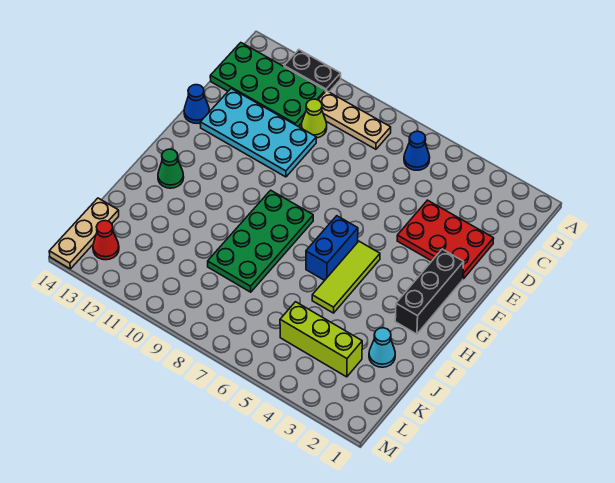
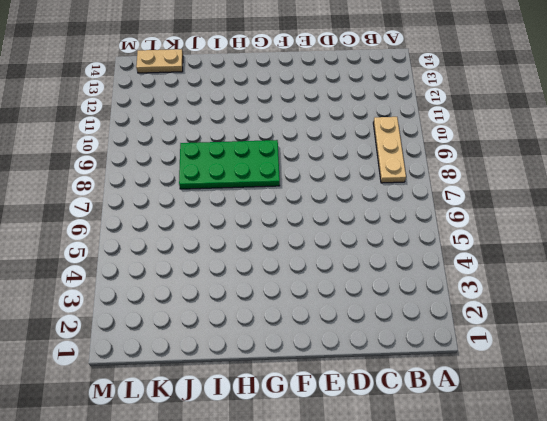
tan plate K14:L14 level 1 -> tan plate K14:M14 level 1
none -> black plate A11:A12 level 1
none -> blue cone B6 level 1
none -> green plate B11:C14 level 1

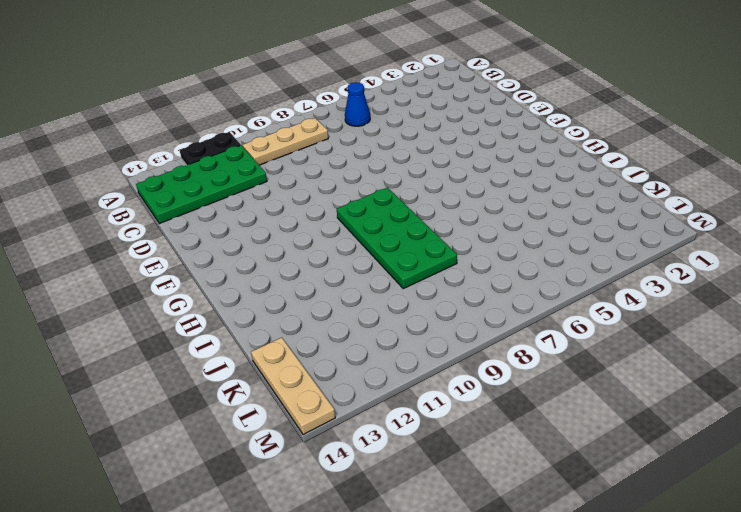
none -> lime cone C10 level 1
none -> red plate D2:E4 level 1
none -> cyan plate D10:E13 level 1

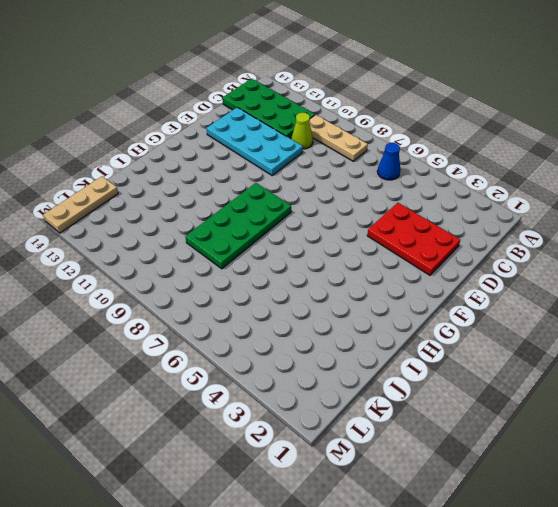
none -> black plate A11:A12 level 1
none -> blue cone E14 level 1
none -> black brick F2:H2 level 1

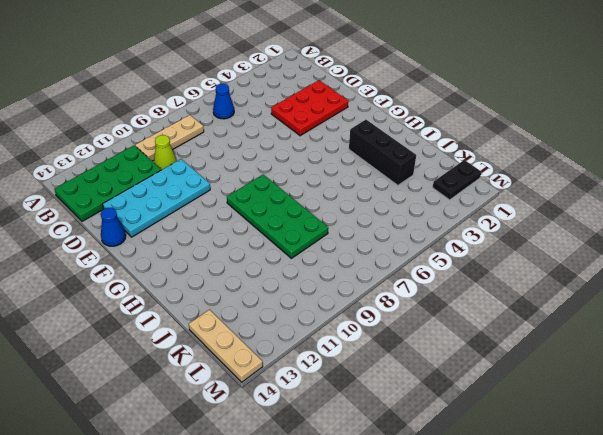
black brick H3:J3 level 1 -> black brick F2:H2 level 1
black plate L1:L2 level 1 -> black plate A11:A12 level 1
none -> lime tile G5:I5 level 1
none -> blue brick G6:H6 level 1
none -> green cone H13 level 1

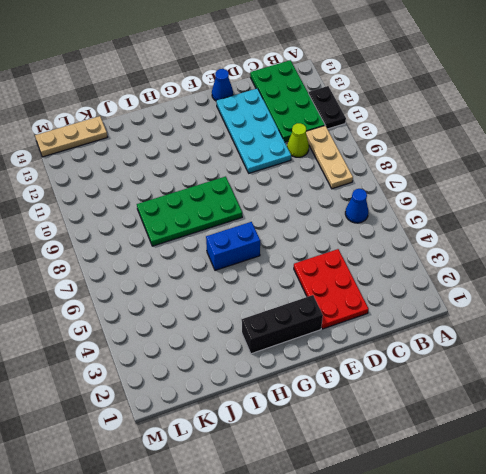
none -> lime tile G5:I5 level 1
none -> green cone H13 level 1
none -> cyan cone J2 level 1

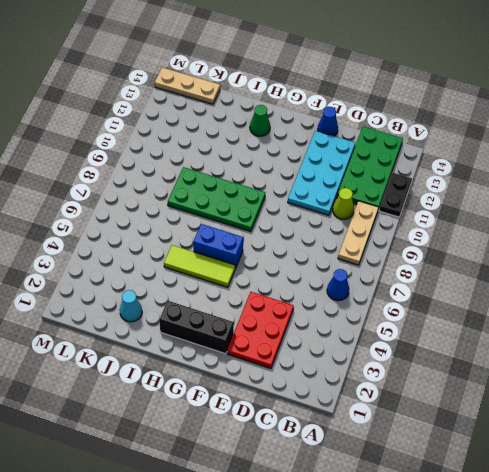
none -> lime brick K3:K5 level 1
none -> red cone L13 level 1

